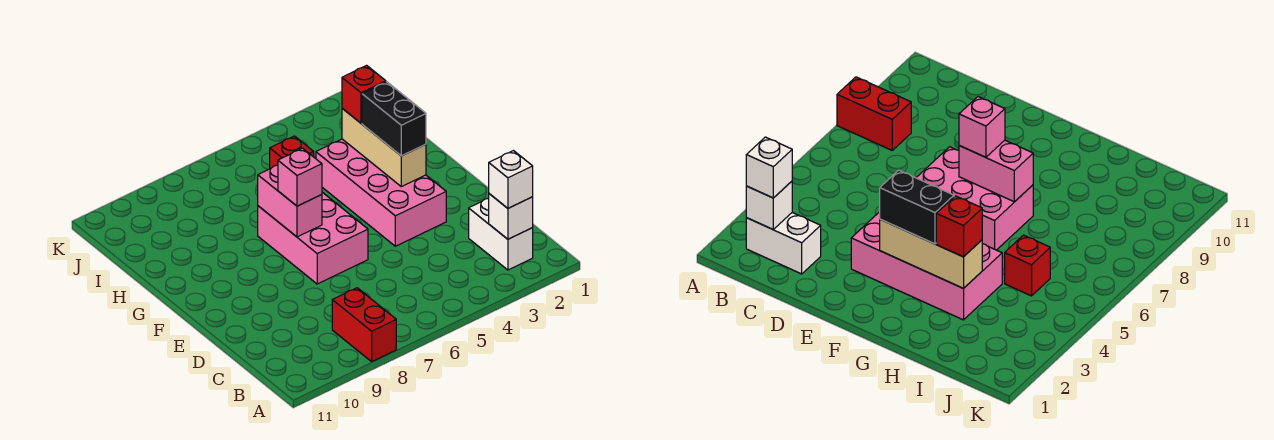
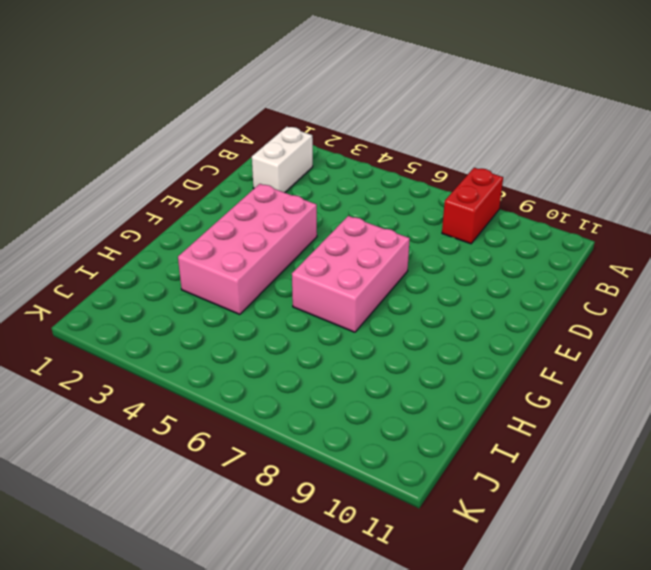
none -> red brick I5 level 1
none -> white brick B2 level 2
none -> tan brick F3:H3 level 2

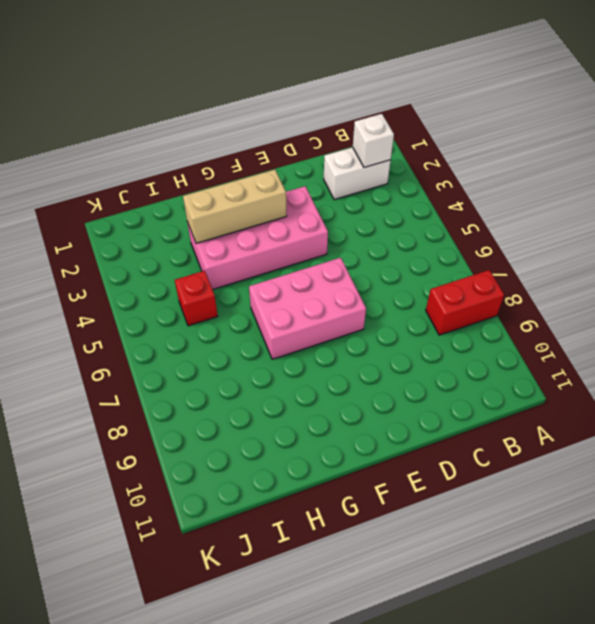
none -> pink brick F7:G7 level 2
none -> white brick B2 level 3
none -> black brick F3:G3 level 3

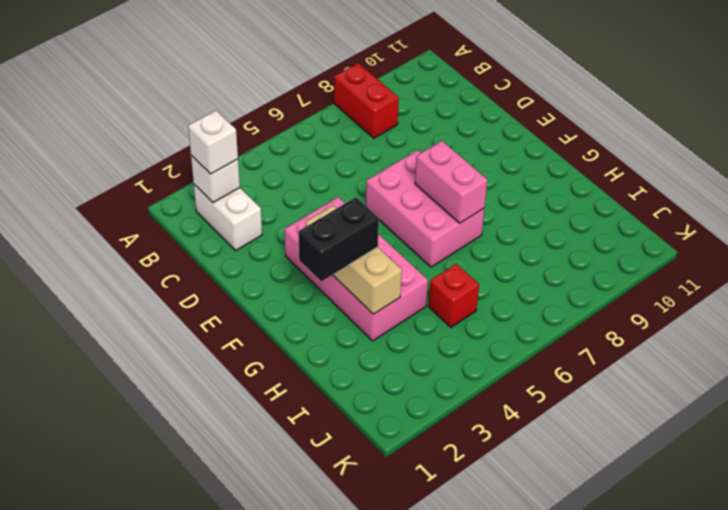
black brick G2:G3 level 3 -> black brick F3:G3 level 3
none -> pink brick F7 level 3
none -> red brick H3 level 3

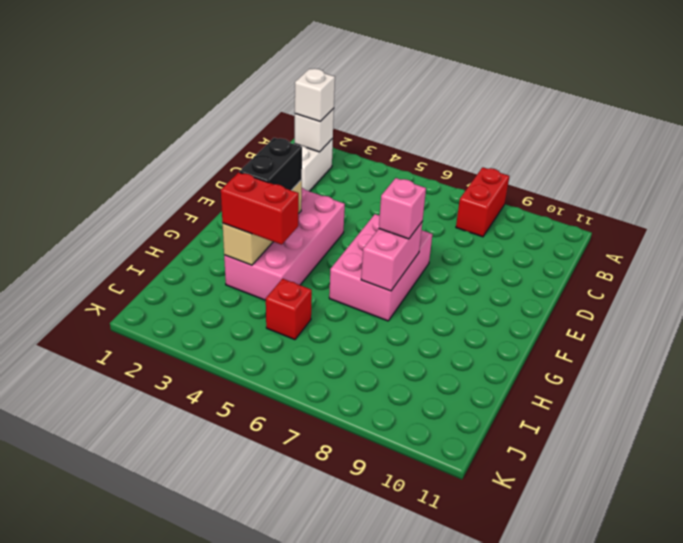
red brick H3:H4 level 3 -> red brick H3 level 3

